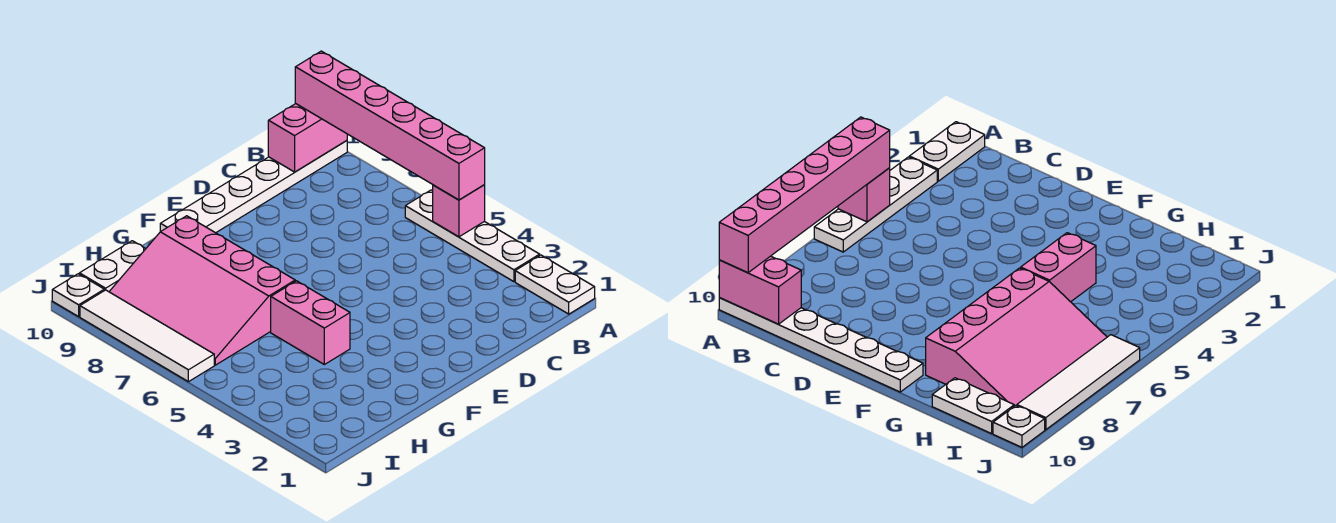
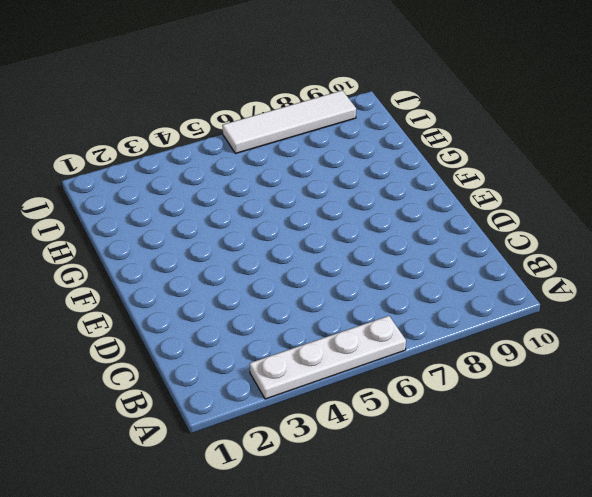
none -> white plate A1:A2 level 1
none -> white plate A10:F10 level 1

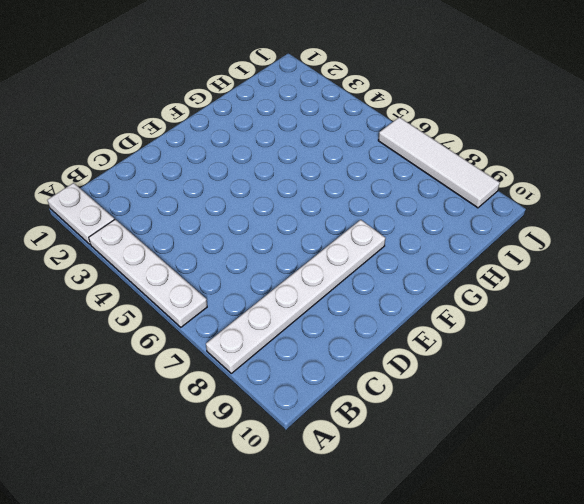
white plate A8:F8 level 1 -> white plate A10:F10 level 1
none -> pink brick G4:G5 level 1
none -> pink slope G6:I9 level 1 top G

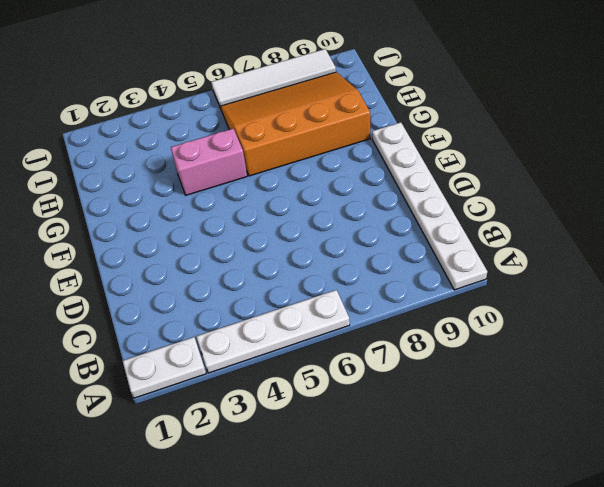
orange slope G6:I9 level 1 top G -> pink slope G6:I9 level 1 top G
none -> white plate H10:I10 level 1
none -> white plate J10 level 1

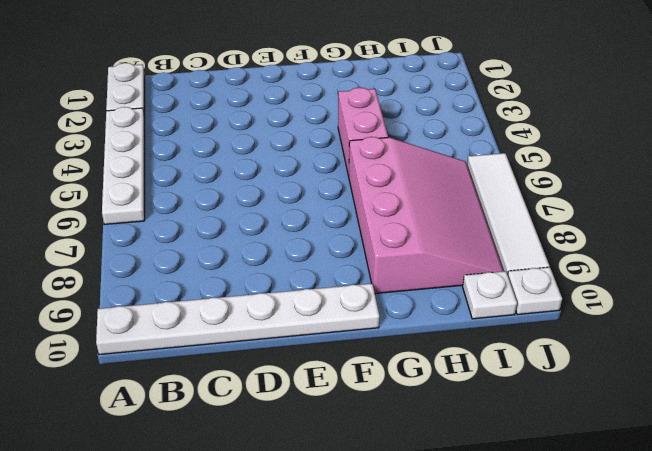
white plate I10 level 1 -> white plate H10:I10 level 1
none -> pink brick A5 level 2
none -> pink brick A10:B10 level 2

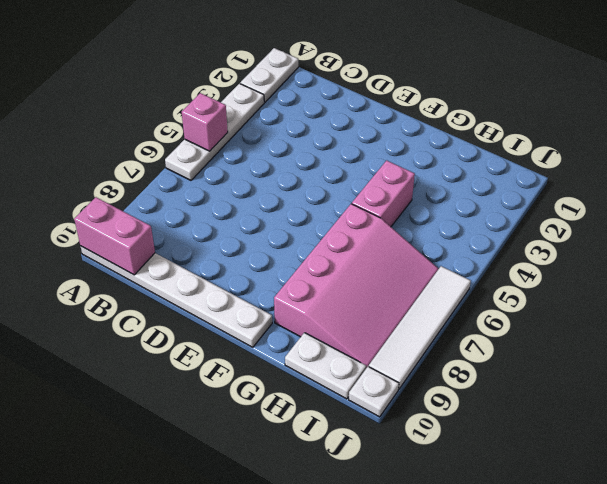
none -> pink brick A5:A10 level 3

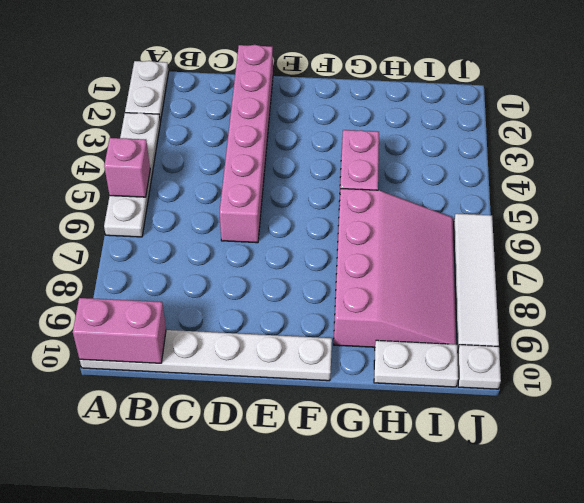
pink brick D1:D6 level 1 -> pink brick A5:A10 level 3

